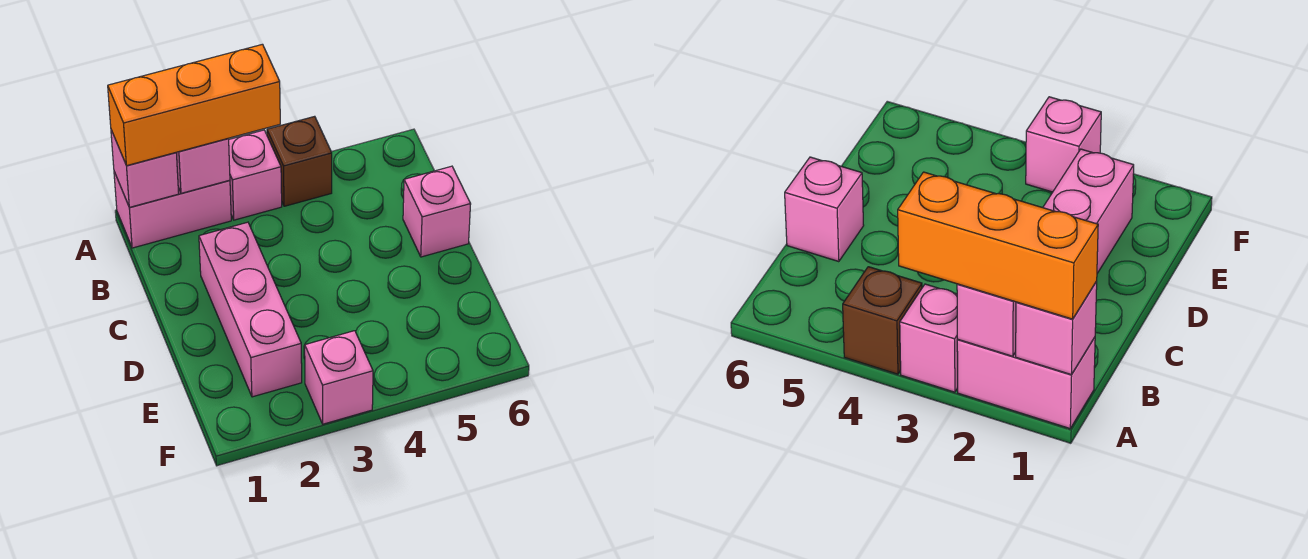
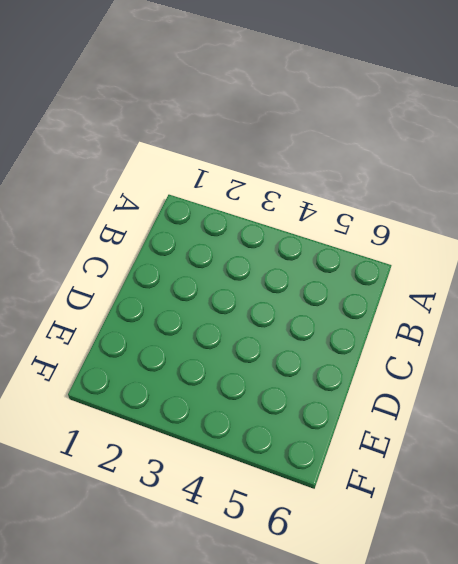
none -> pink brick A1:A2 level 1
none -> pink brick A3 level 1

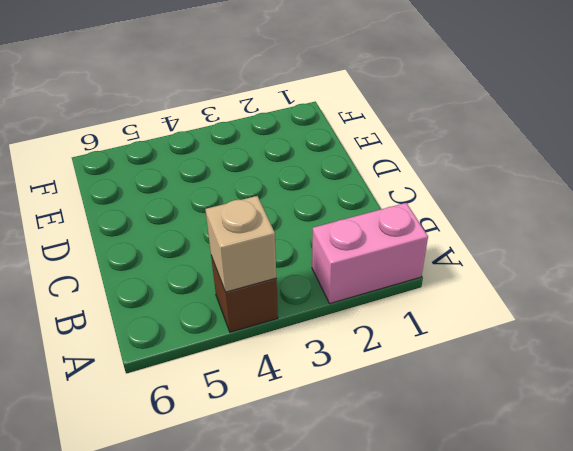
tan brick A4 level 2 -> none
none -> pink brick A3 level 1
none -> pink brick C2:E2 level 1

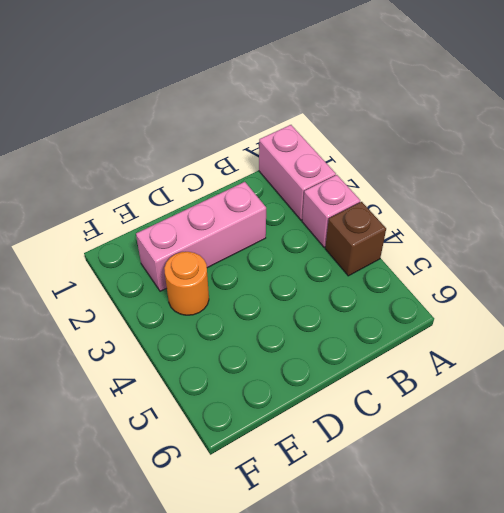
orange round brick E3 level 1 -> none
none -> pink brick C6 level 1
none -> pink brick F3 level 1

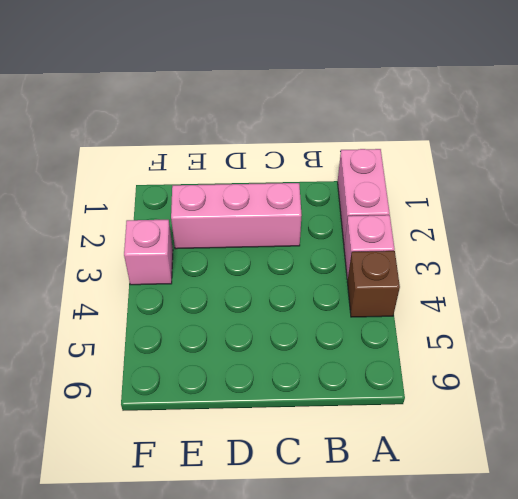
none -> pink brick C6 level 1
none -> pink brick A1 level 2

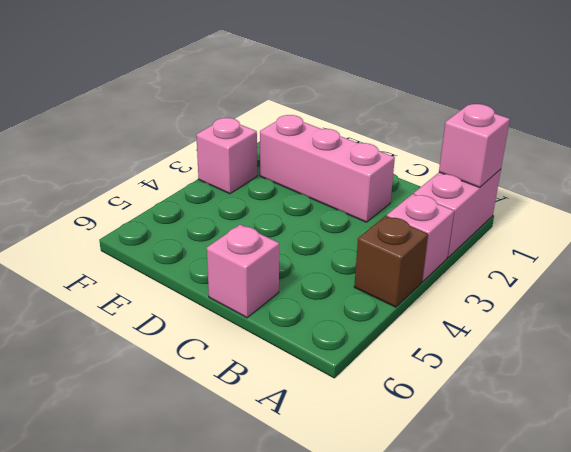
none -> pink brick A2 level 2
none -> orange brick A1:A3 level 3

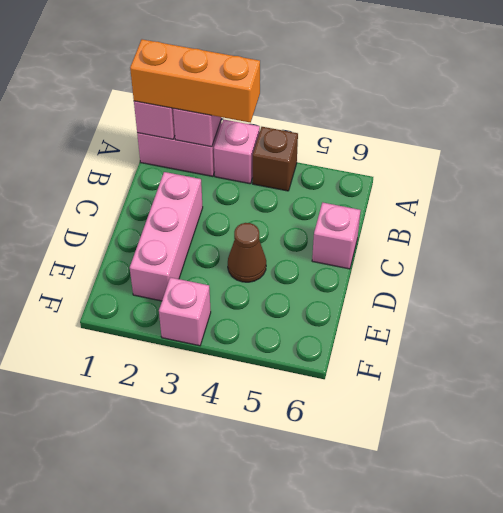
brown cone D4 level 1 -> none

